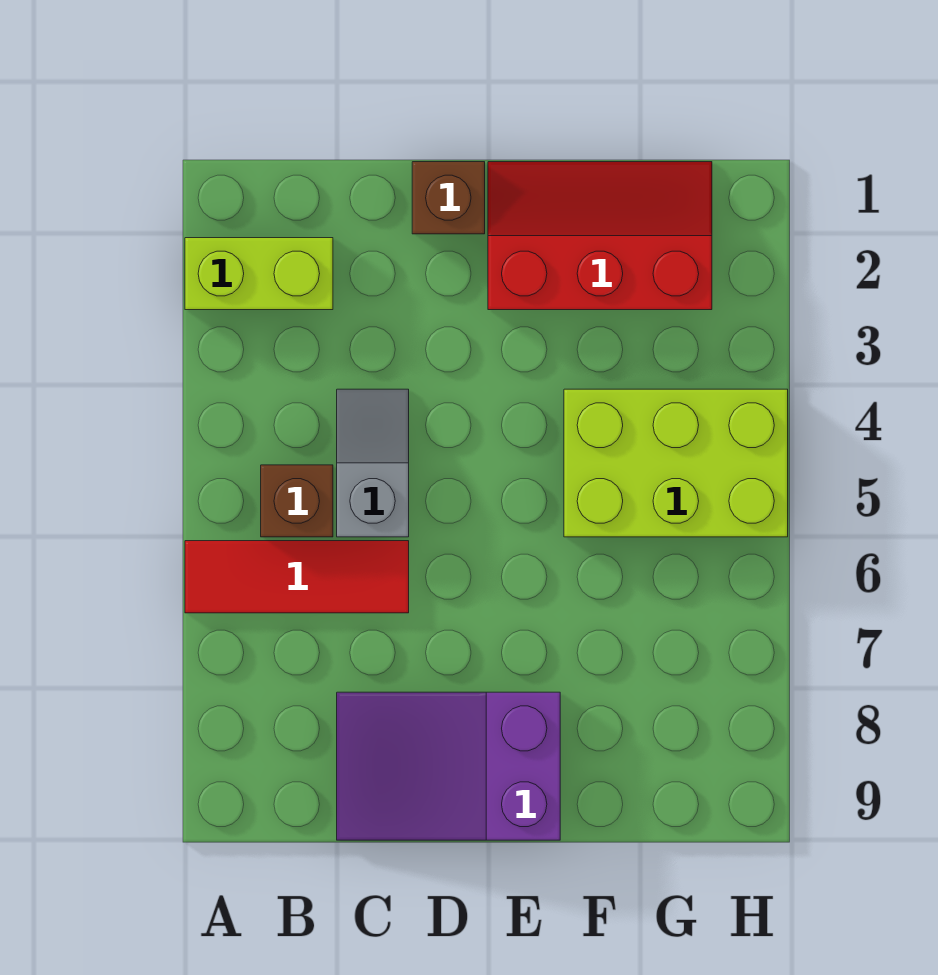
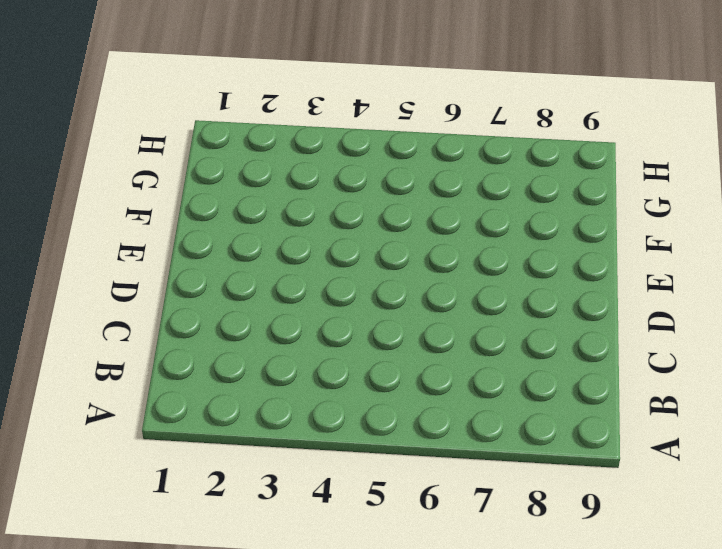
none -> lime brick A2:B2 level 1
none -> red tile A6:C6 level 1

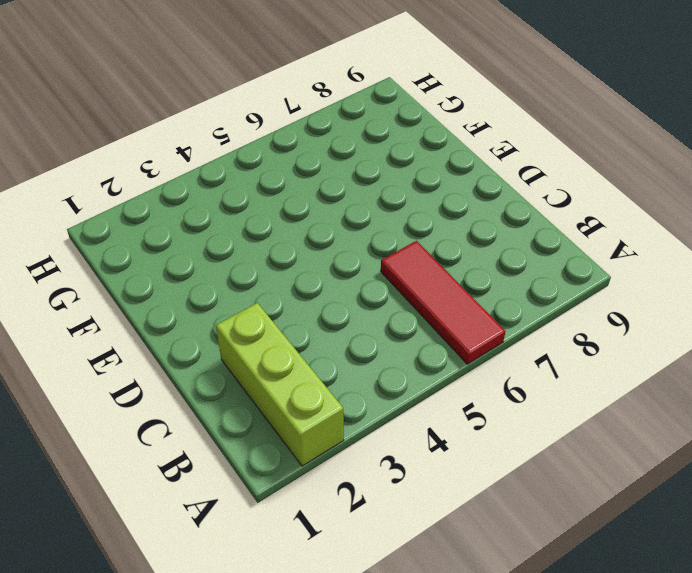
lime brick A2:C2 level 1 -> lime brick A2:B2 level 1
none -> brown brick B5 level 1
none -> grey slope C4:C5 level 1 top 5

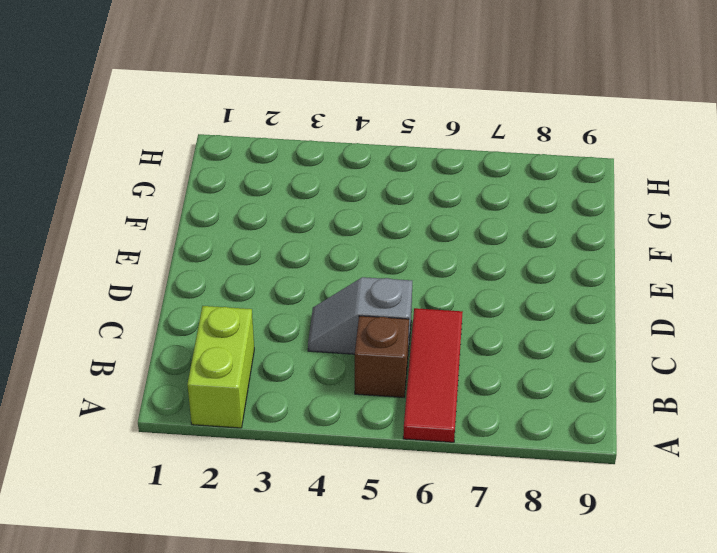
none -> purple slope C8:E9 level 1 top E
none -> brown brick D1 level 1

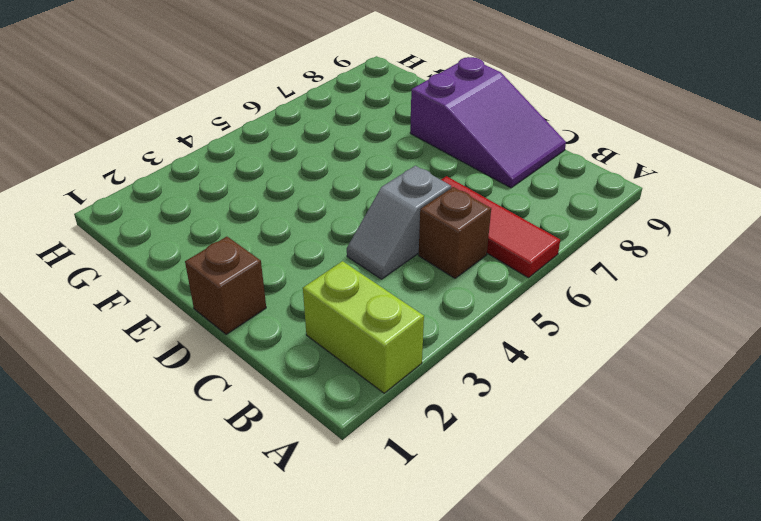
none -> red slope E1:G2 level 1 top 2
none -> lime brick F4:H5 level 1

